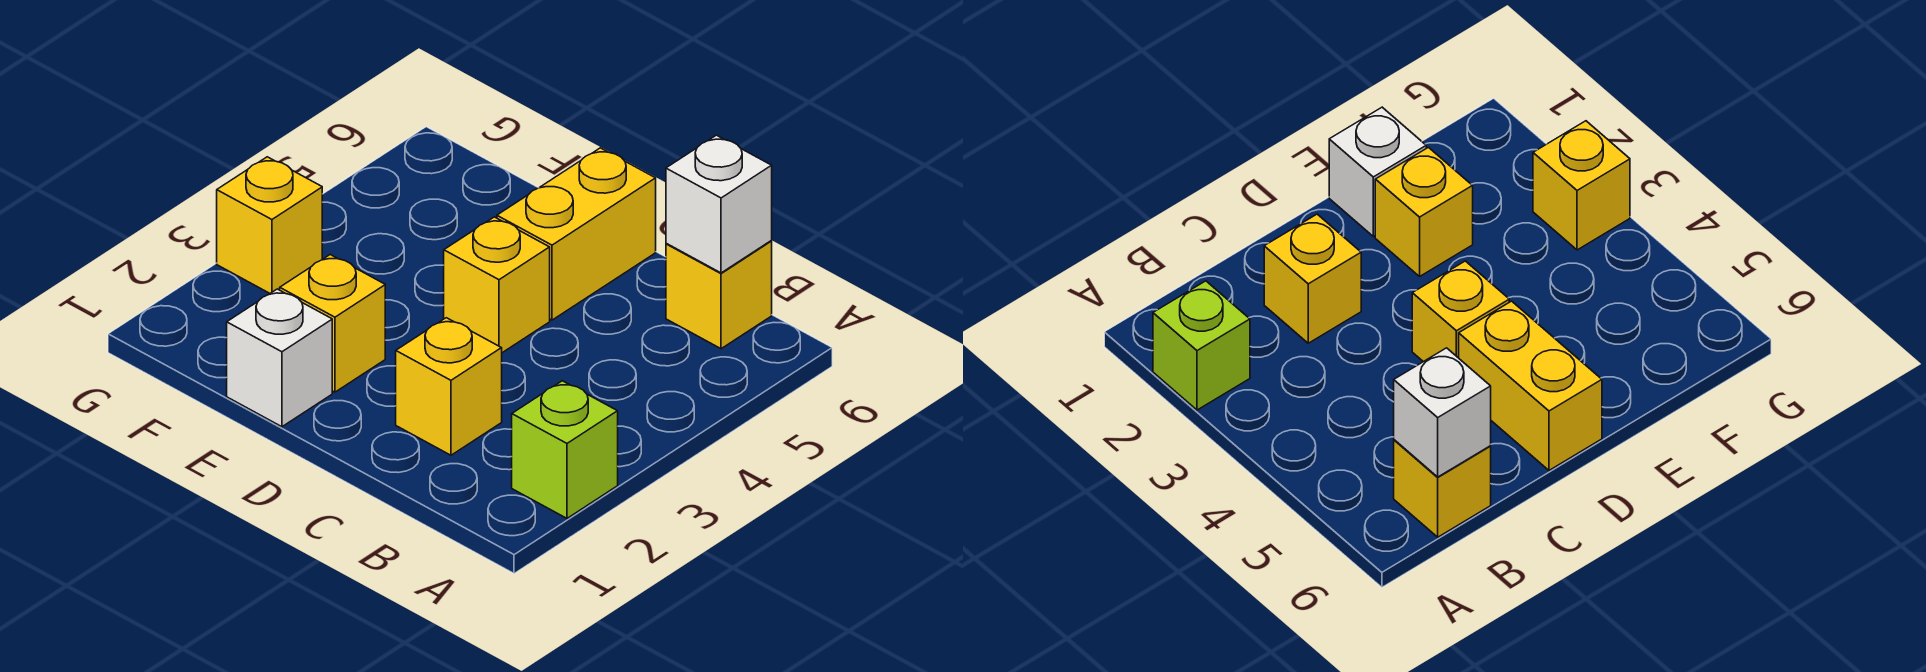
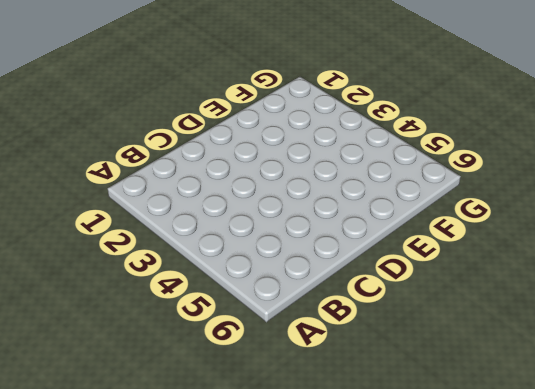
none -> lime brick A2 level 1
none -> yellow brick B6 level 1

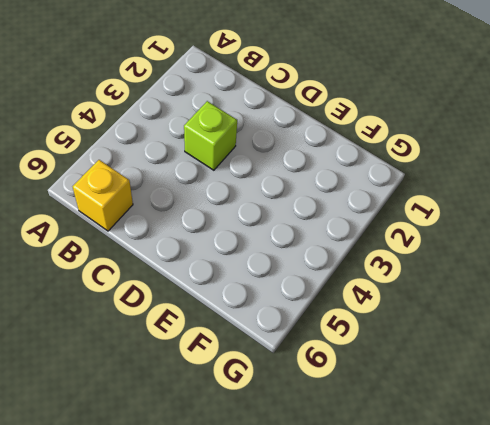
lime brick C3 level 1 -> lime brick A2 level 1
none -> yellow brick C2 level 1
none -> yellow brick D4 level 1

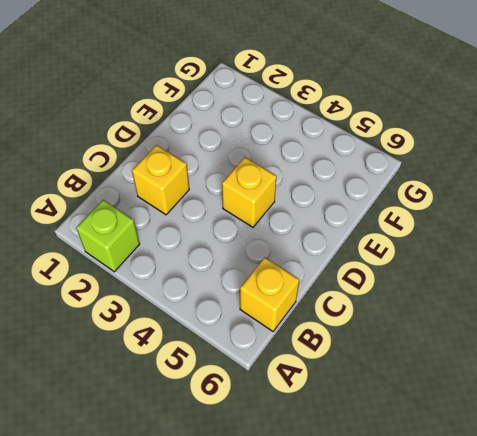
none -> yellow brick D5:D6 level 1
none -> white brick E1 level 1

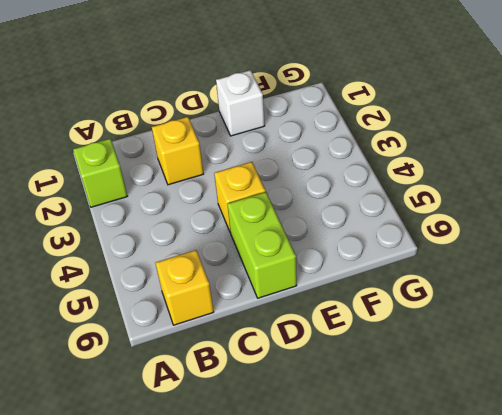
lime brick D5:D6 level 1 -> yellow brick D5:D6 level 1
none -> yellow brick E2 level 1
none -> yellow brick G3 level 1

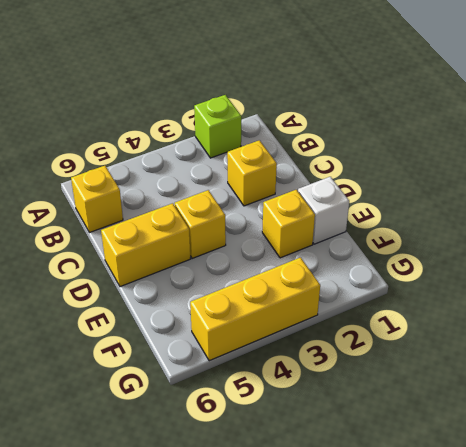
yellow brick G3:G5 level 1 -> yellow brick G3 level 1
none -> white brick B6 level 2

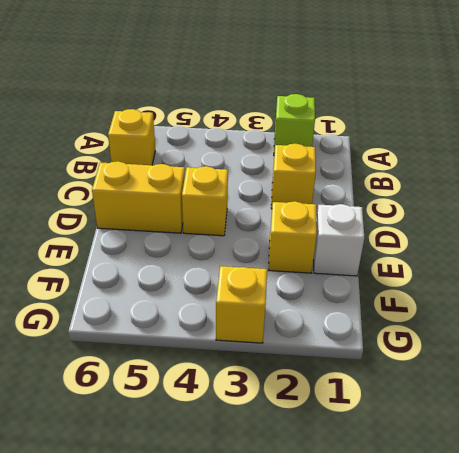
none -> white brick B6 level 2

